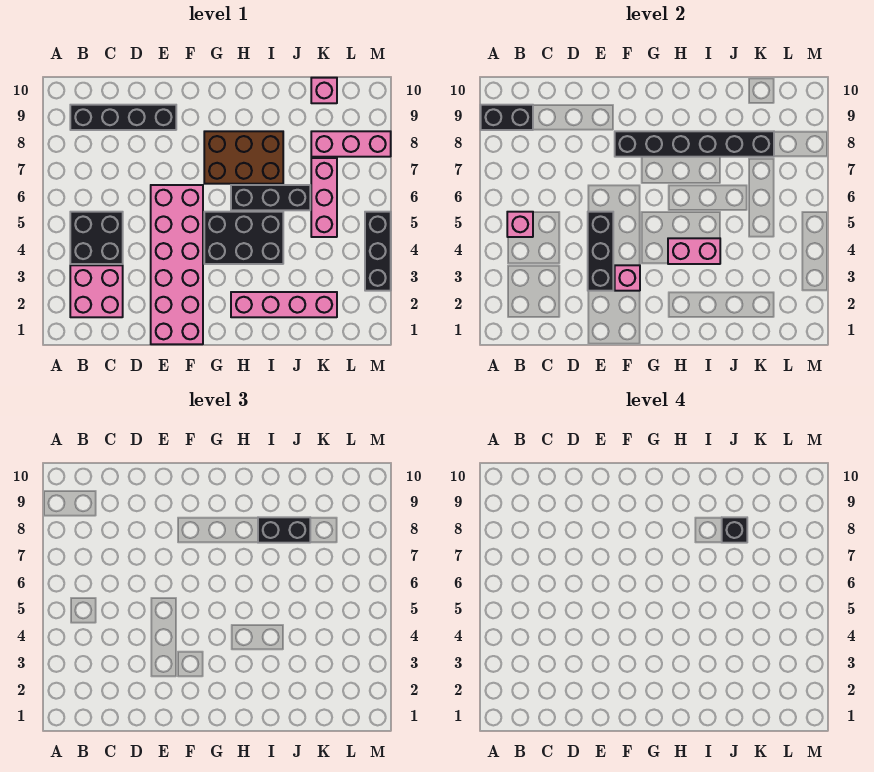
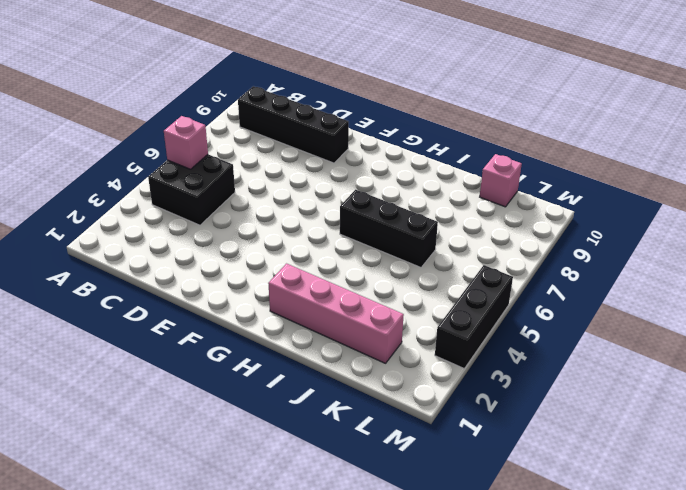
none -> pink brick B2:C3 level 1
none -> pink brick E1:F6 level 1
none -> black brick G4:I5 level 1

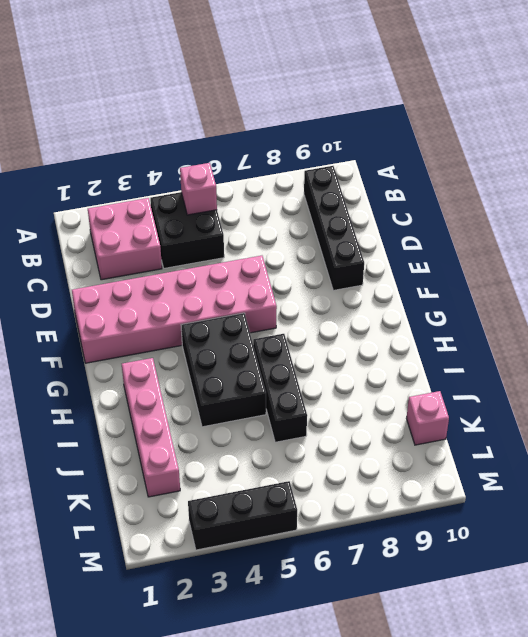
none -> brown brick G7:I8 level 1
none -> pink brick K5:K7 level 1
none -> pink brick K8:M8 level 1

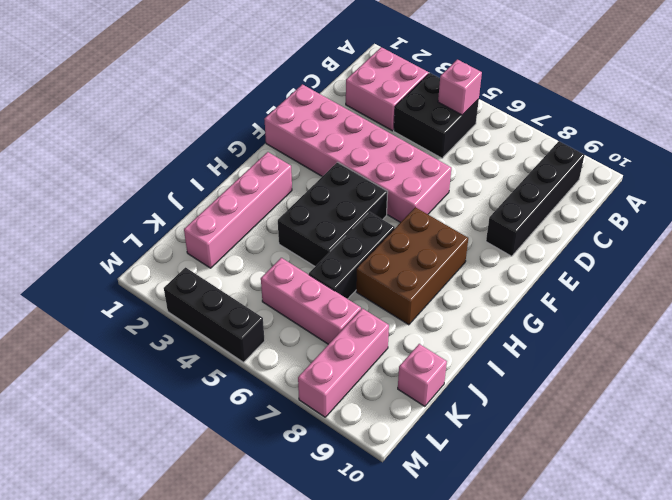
none -> black brick A9:B9 level 2
none -> black brick E3:E5 level 2
none -> pink brick F3 level 2

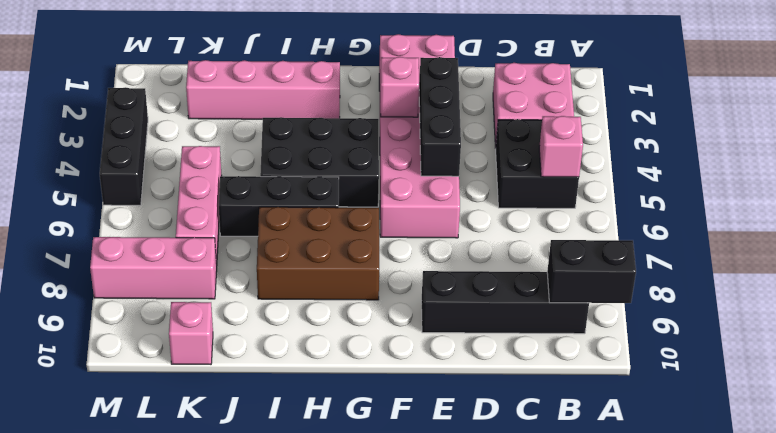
none -> black brick F8:K8 level 2
none -> pink brick H4:I4 level 2
none -> black brick I8:J8 level 3

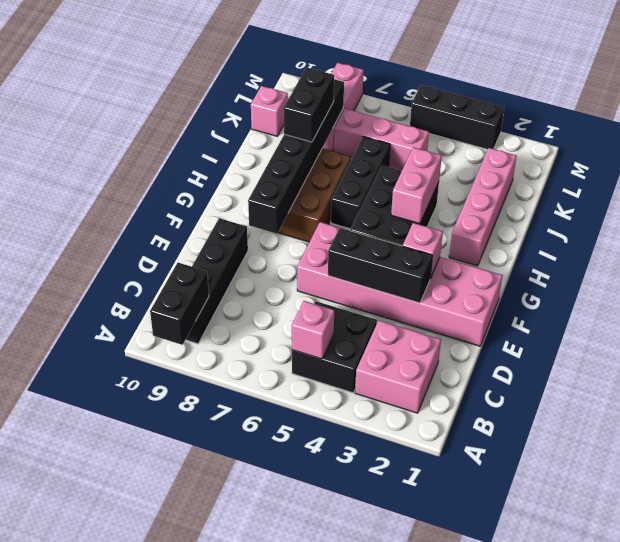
none -> black brick J8 level 4

